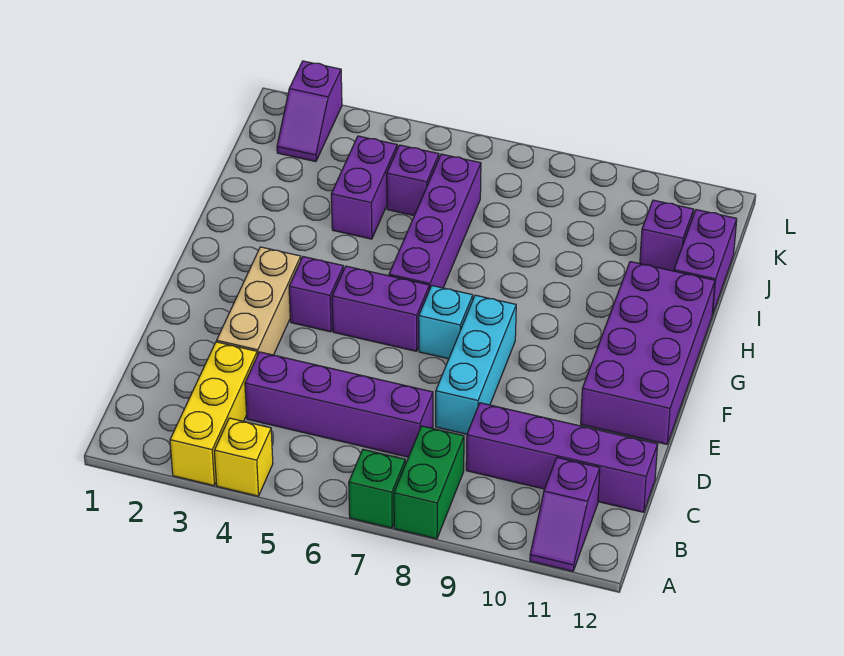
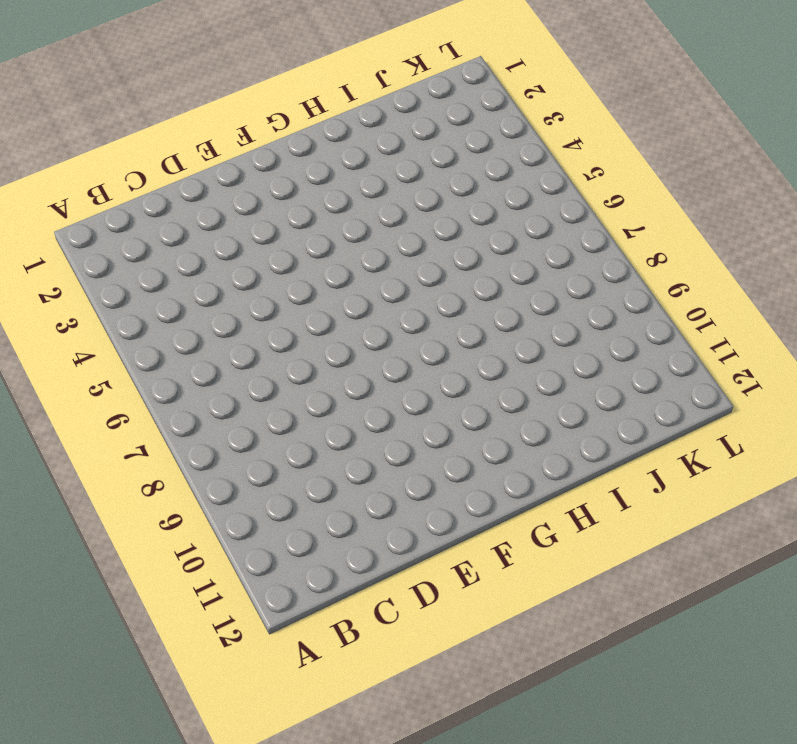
none -> yellow brick A3:C3 level 1
none -> yellow brick A4 level 1
none -> green brick A7 level 1

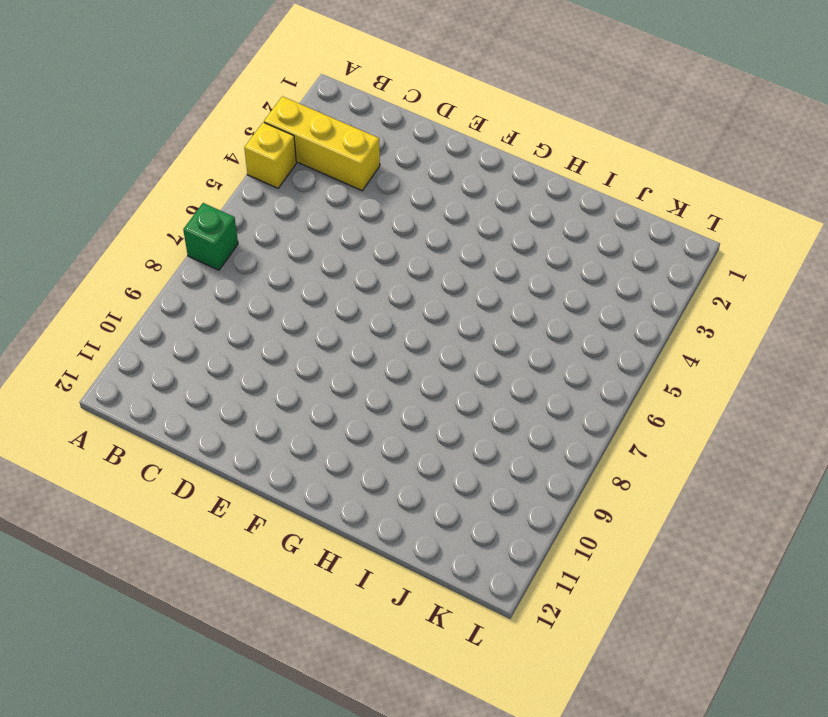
none -> green brick A8:B8 level 1
none -> purple slope A11:B11 level 1 top B
none -> purple brick C4:C7 level 1

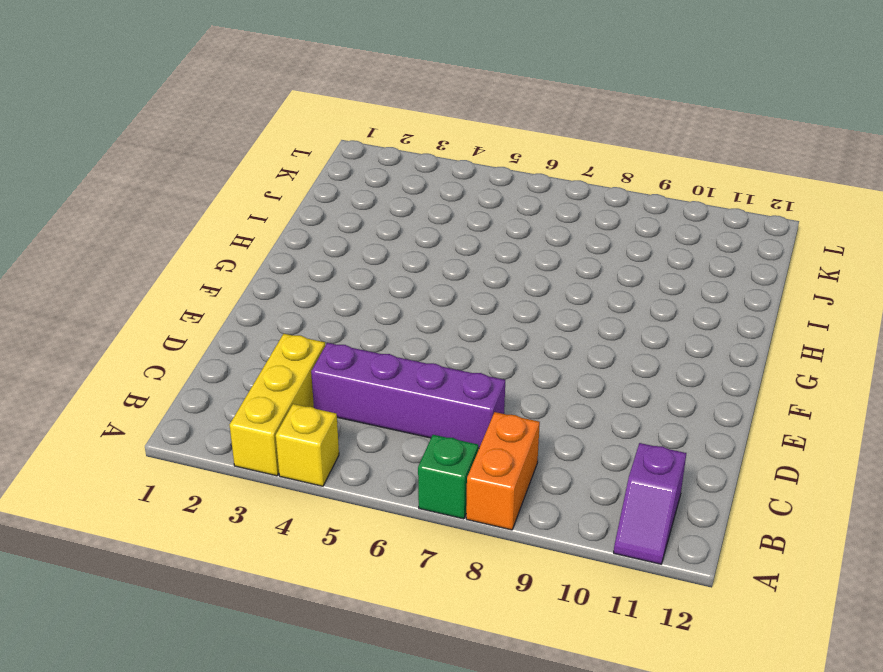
orange brick A8:B8 level 1 -> green brick A8:B8 level 1
none -> purple brick C9:C12 level 1
none -> tan brick D3:F3 level 1
none -> cyan brick D8:F8 level 1

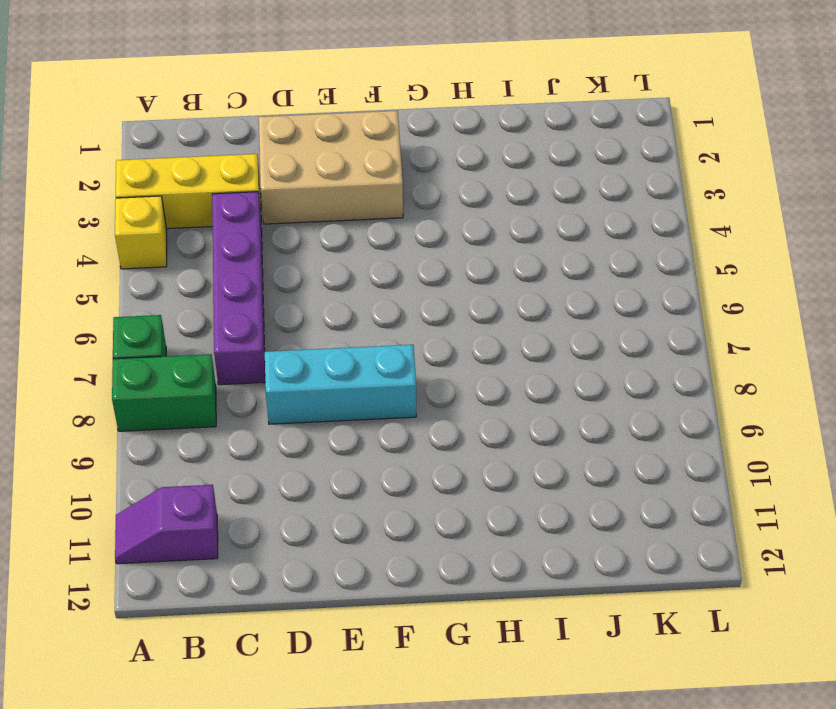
tan brick D2:F3 level 1 -> tan brick D3:F3 level 1
none -> purple brick C9:C12 level 1
none -> purple brick E11:H12 level 1
none -> purple brick F4 level 1

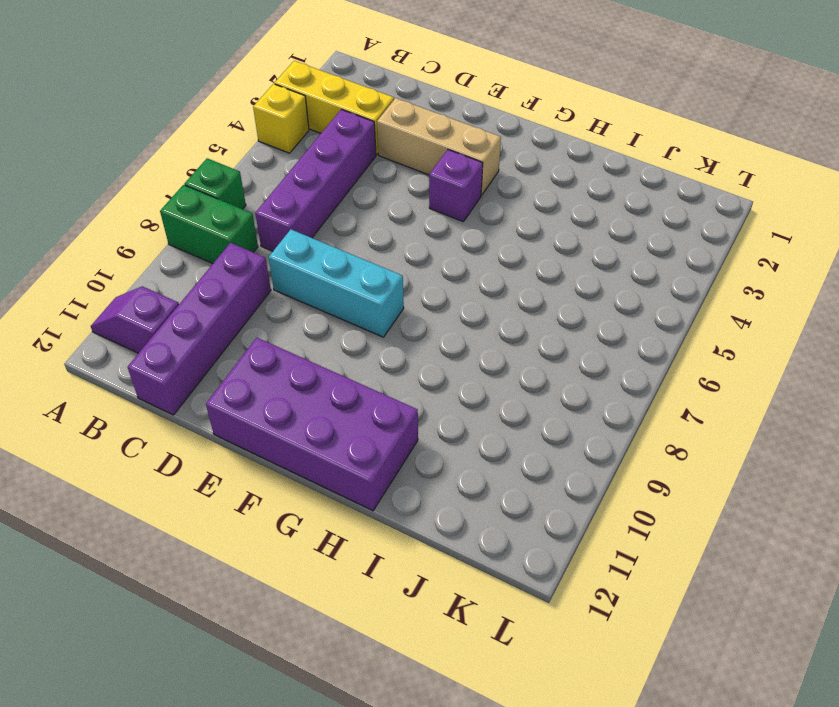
none -> purple brick F5:F6 level 1
none -> cyan brick F7 level 1
none -> purple brick G6:J6 level 1

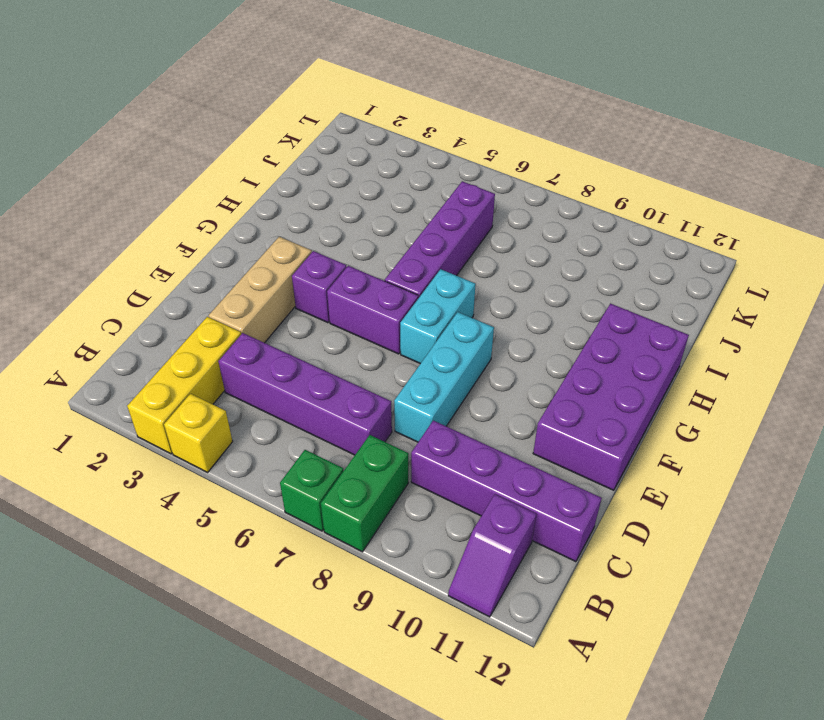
cyan brick F7:G7 level 1 -> cyan brick F7 level 1
none -> purple brick I4:J4 level 1
none -> purple brick I12:J12 level 1
none -> purple brick J5 level 1

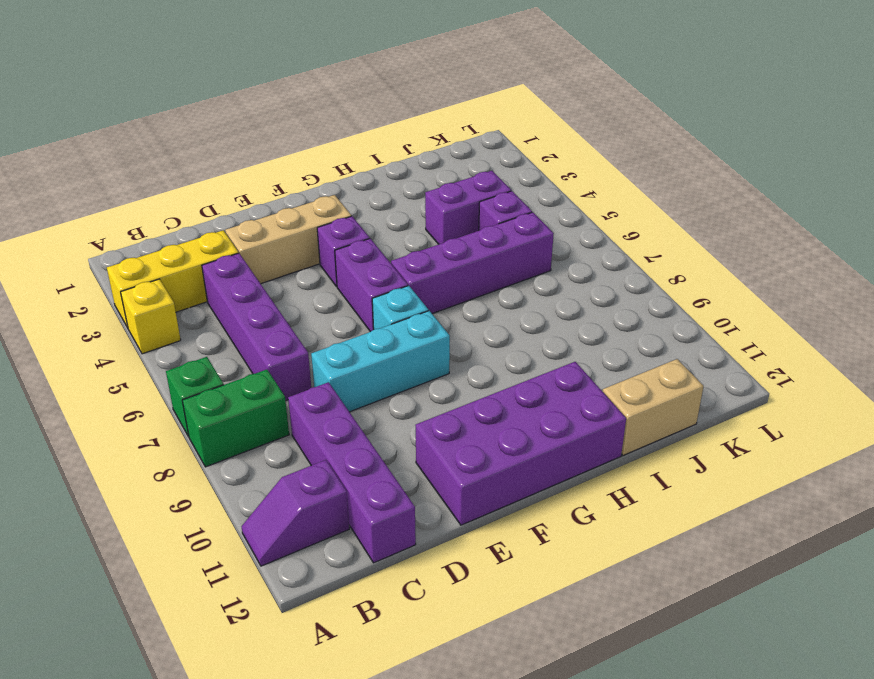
tan brick I12:J12 level 1 -> purple brick I12:J12 level 1
none -> purple brick J11 level 1
none -> purple slope K2:L2 level 1 top L

